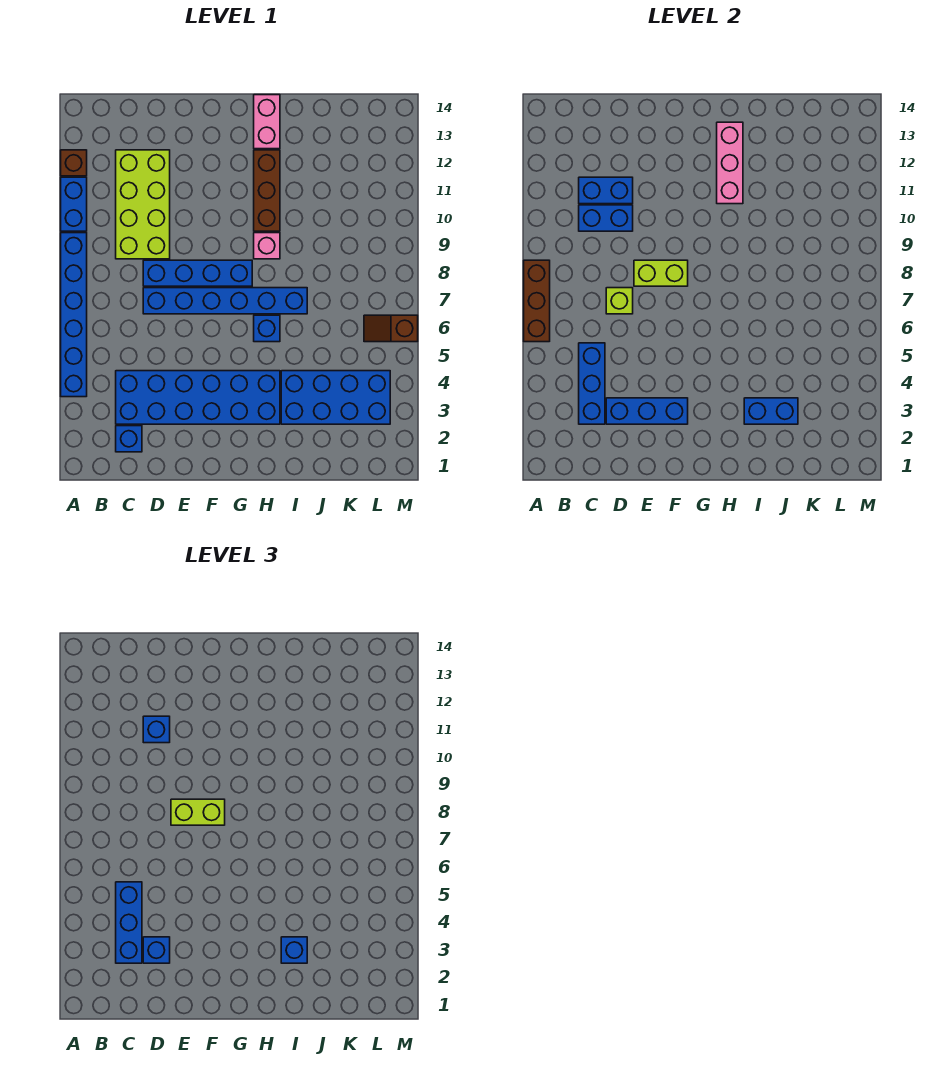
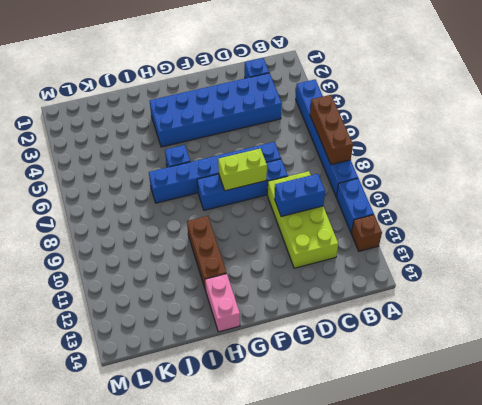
none -> pink brick H9 level 1
none -> blue brick I3:L4 level 1
none -> brown slope L6:M6 level 1 top M

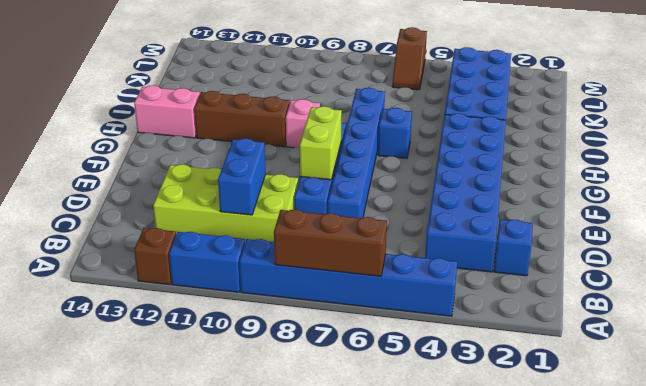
none -> blue brick C3:C5 level 2
none -> blue brick C11:D11 level 2
none -> blue brick D3:F3 level 2

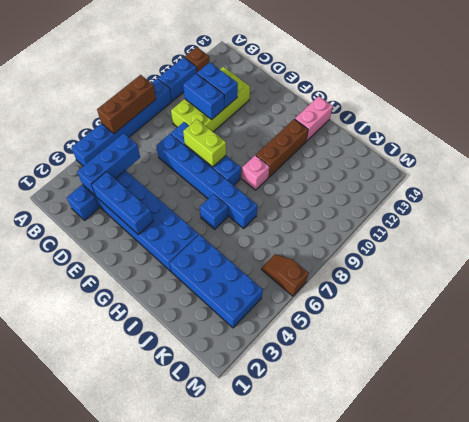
none -> lime brick D7 level 2
none -> pink brick H11:H13 level 2
none -> blue brick I3:J3 level 2

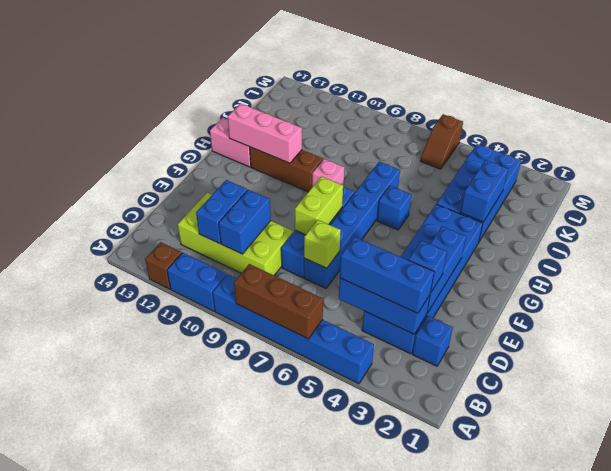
none -> blue brick D11 level 3
none -> lime brick E8:F8 level 3
none -> blue brick I3 level 3

